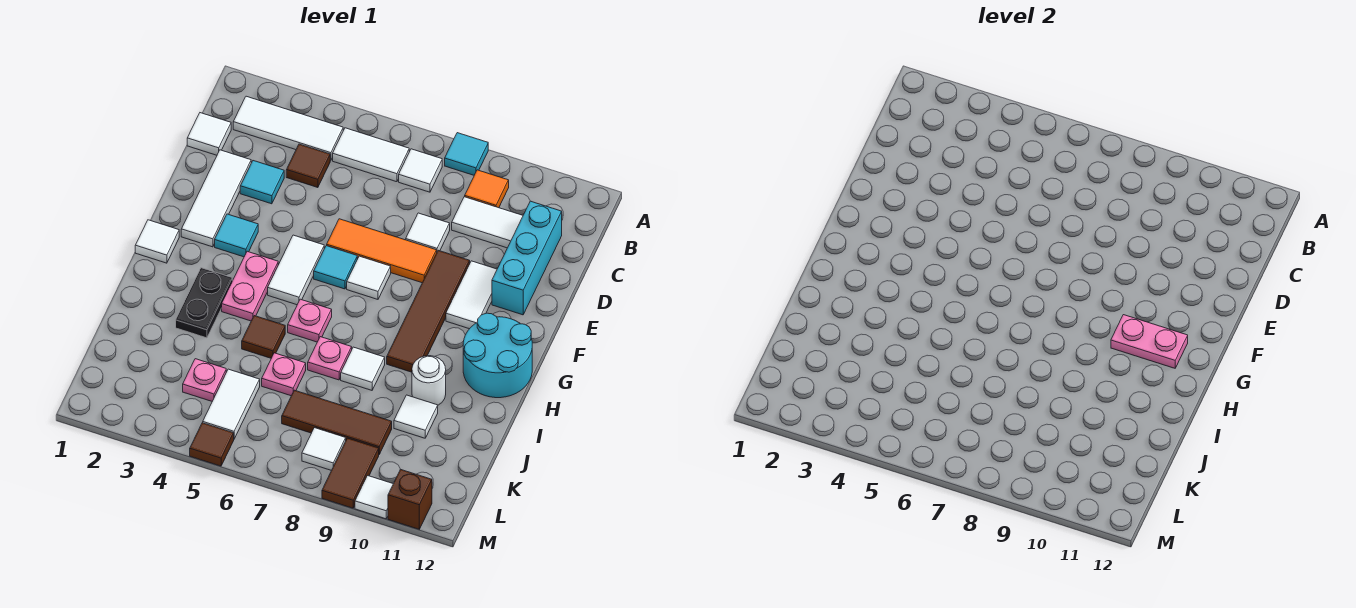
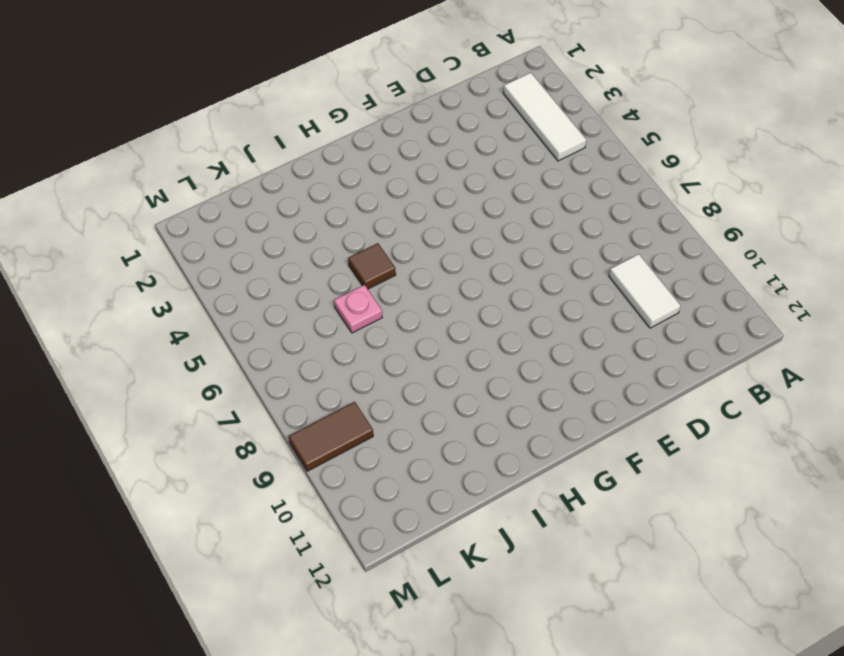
none -> cyan tile A8 level 1
none -> white tile B5:B6 level 1
none -> white tile B7 level 1
none -> orange tile B9 level 1

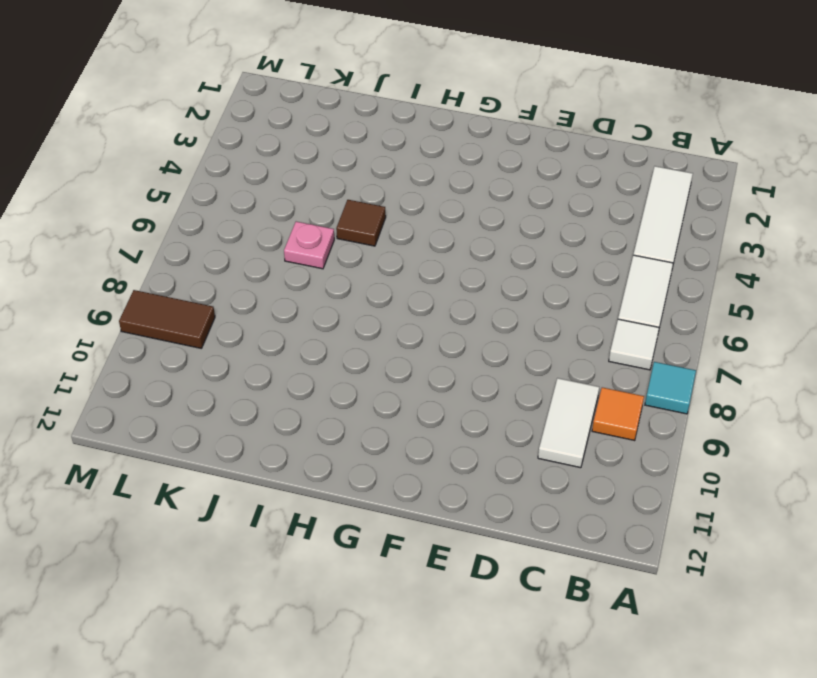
none -> white tile C1 level 1
none -> brown tile C4 level 1
none -> cyan brick C11:E11 level 1
none -> white tile D2:F2 level 1

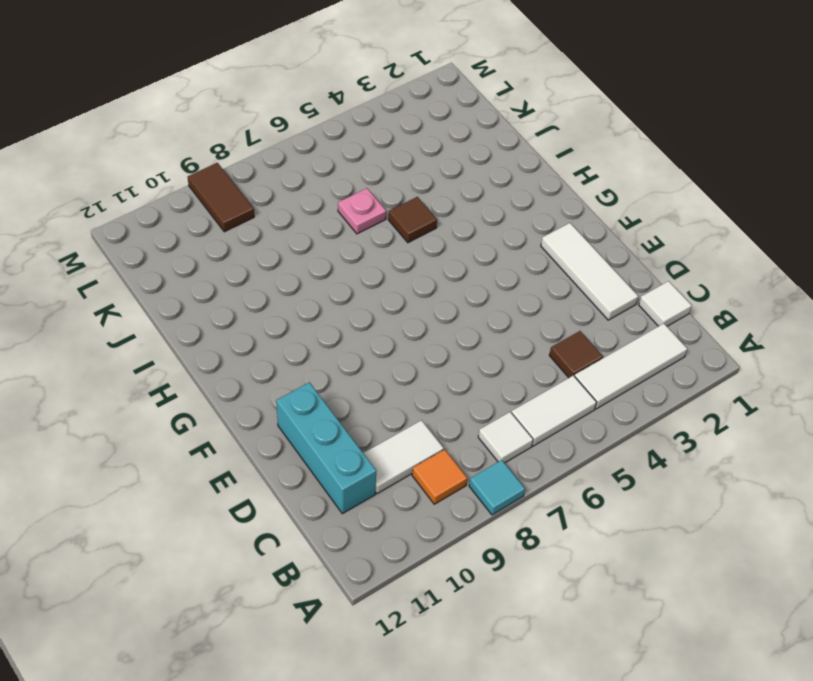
none -> cyan tile D3 level 1
none -> white tile D8 level 1
none -> orange tile E6:E8 level 1
none -> brown tile E9:H9 level 1

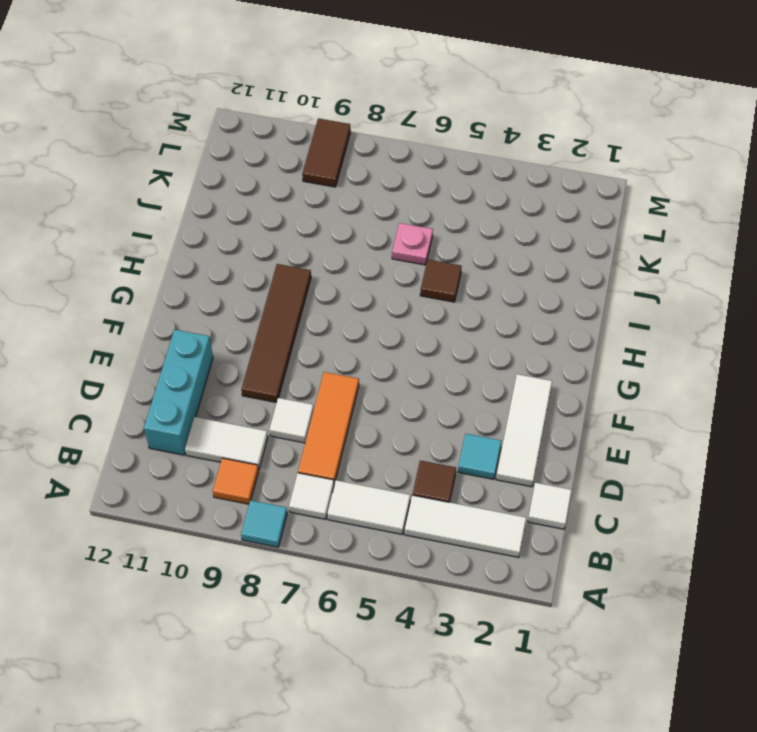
orange tile C7:E7 level 1 -> orange tile E6:E8 level 1
none -> white tile E10:F10 level 1
none -> cyan tile F3 level 1
none -> white tile F5:G5 level 1
none -> cyan tile F6 level 1

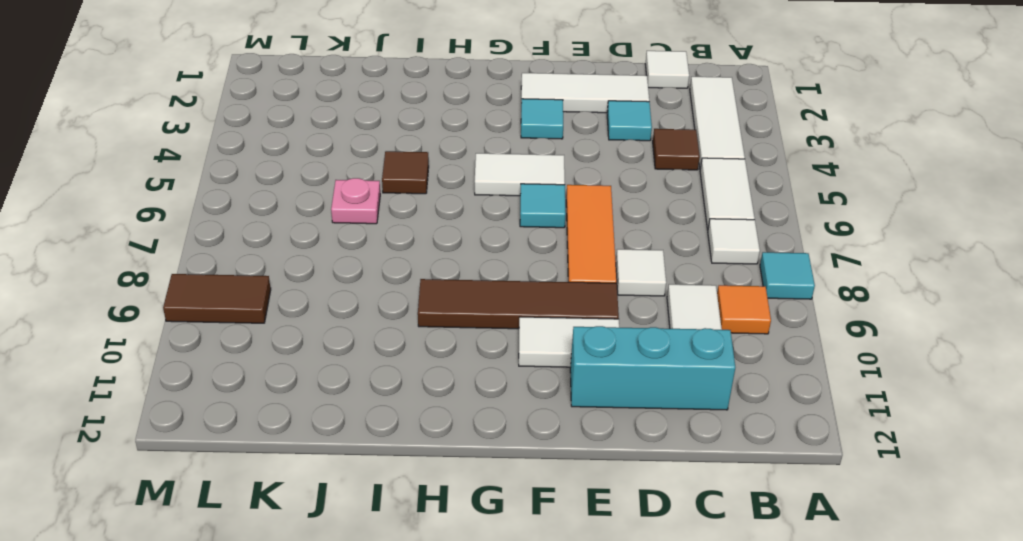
none -> white tile F7 level 1
none -> white tile G1 level 1
none -> pink plate G4:H4 level 1
none -> cyan round brick G11:H12 level 1

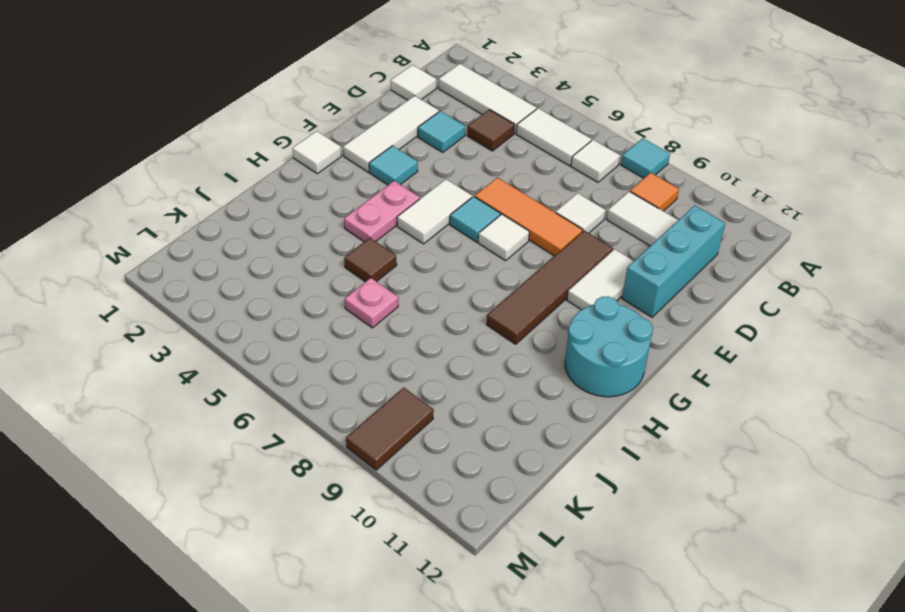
none -> black plate H3:I3 level 1
none -> pink plate H6 level 1
none -> pink plate I7 level 1
none -> white tile I8 level 1

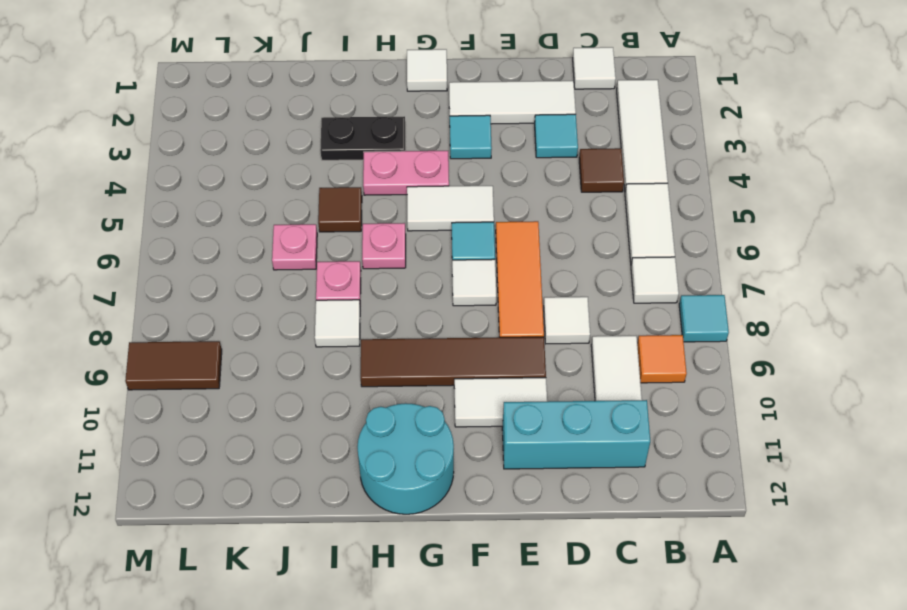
none -> white round brick I10 level 1
none -> white tile J10 level 1
none -> pink plate K4 level 1
none -> white tile K5:L5 level 1

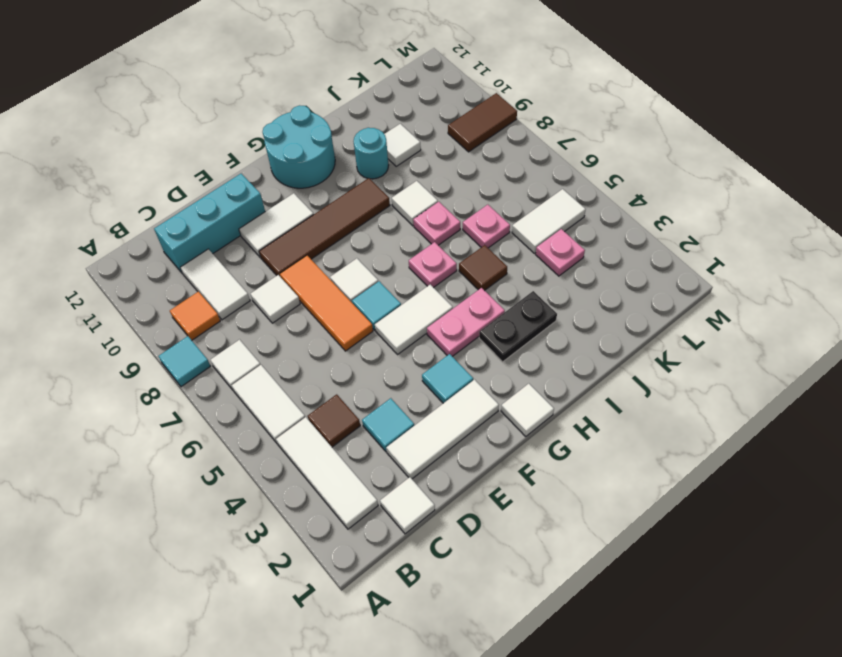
cyan round brick I10 level 1 -> white round brick I10 level 1
none -> brown tile K7:K9 level 1
none -> white tile L8 level 1
none -> brown tile M5 level 1
none -> white tile M10 level 1

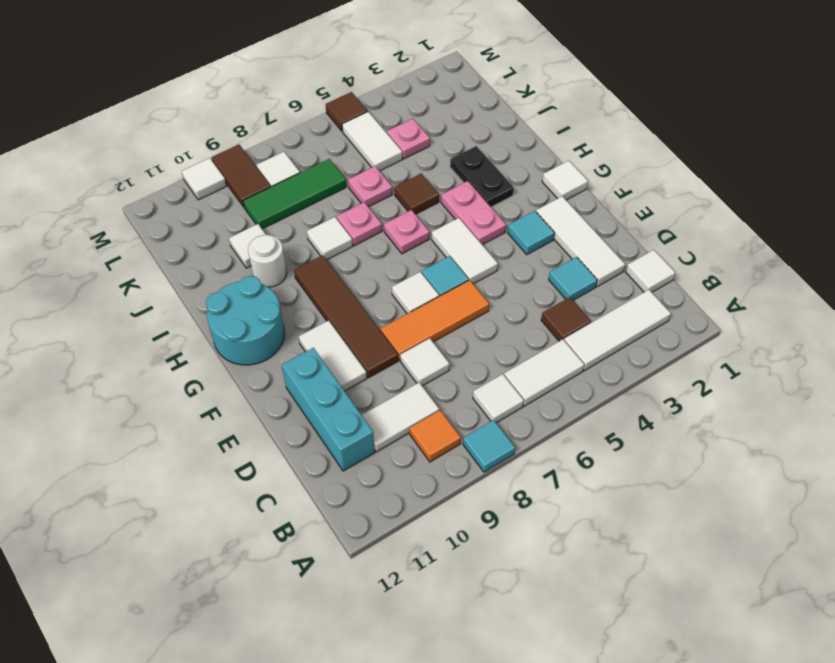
green tile K7:K9 level 1 -> brown tile K7:K9 level 1
none -> brown brick M11 level 1
none -> pink plate G10:G11 level 2

